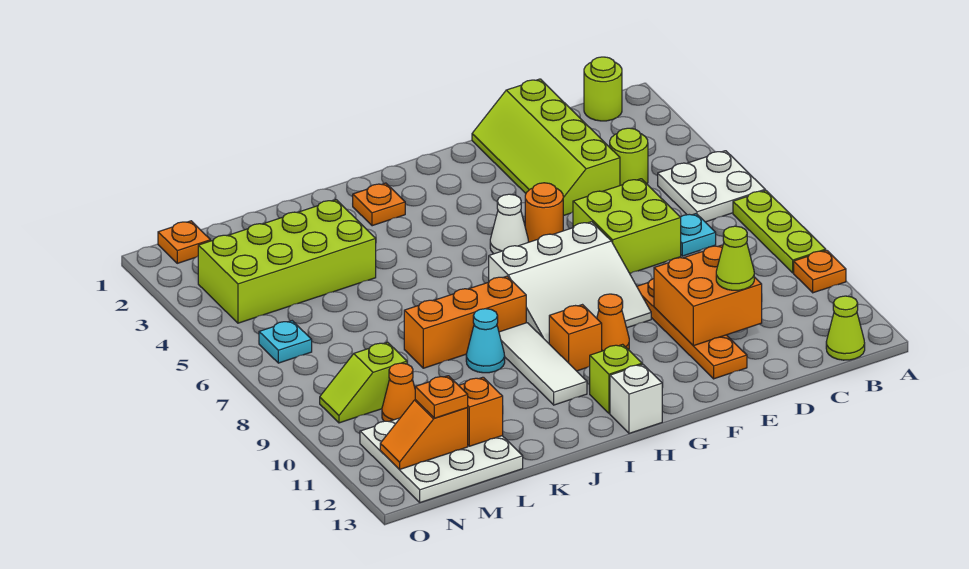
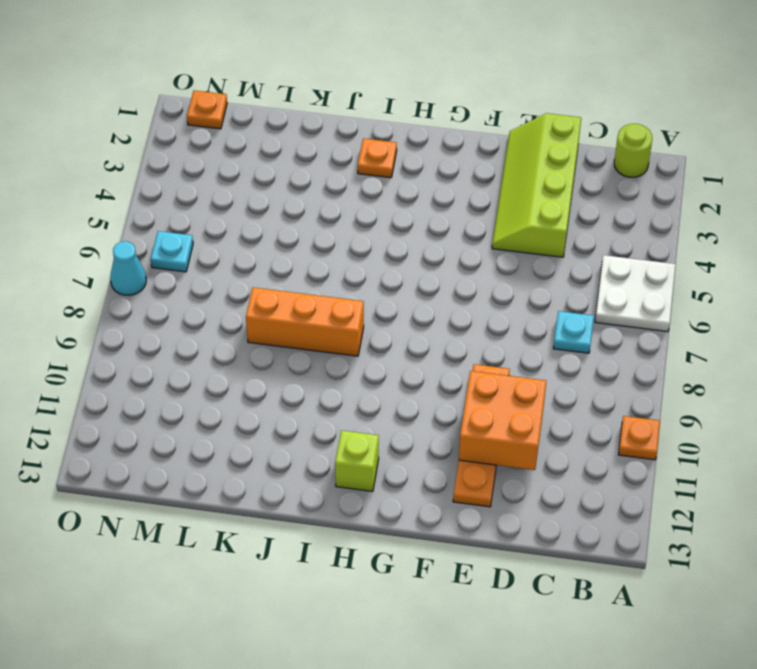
cyan cone O7 level 1 -> cyan cone J9 level 1
none -> lime plate A7:A9 level 1
none -> lime cone B13 level 1
none -> lime round brick C4 level 1
none -> lime brick D6:E7 level 1

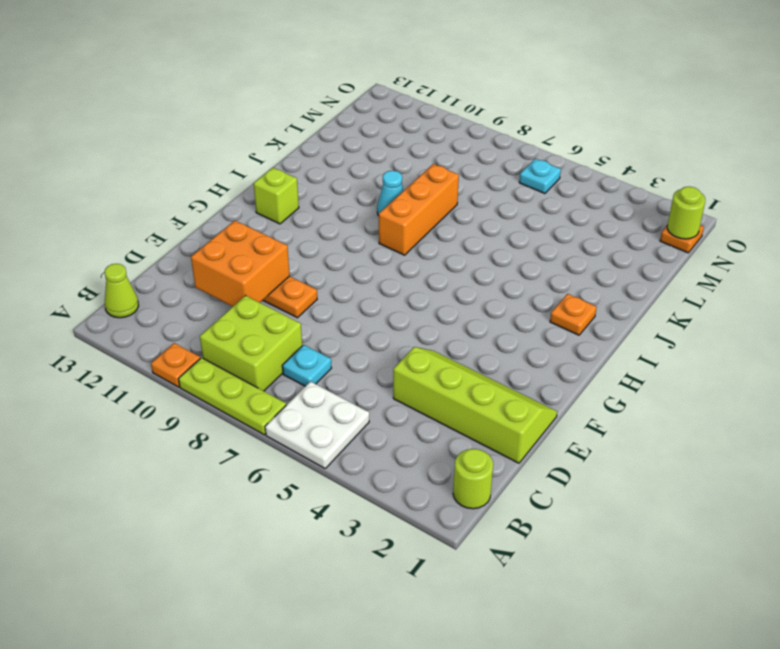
lime brick B8:C9 level 1 -> lime brick D6:E7 level 1
lime round brick N1 level 2 -> lime round brick C4 level 1
none -> orange round brick F5 level 1
none -> white slope F7:H9 level 1 top 7
none -> white cone G5 level 1
none -> orange cone G10 level 1

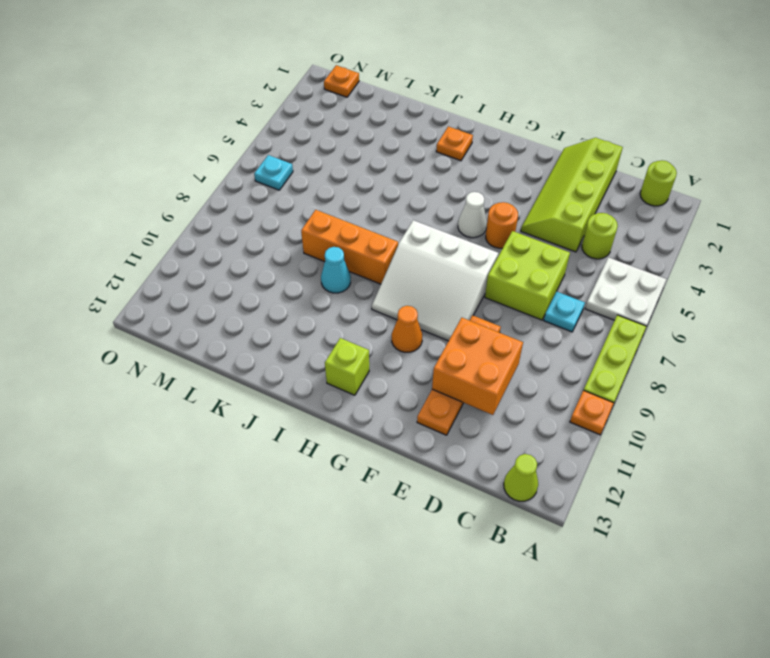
none -> orange brick H10 level 1
none -> white brick H13 level 1
none -> white tile I9:I11 level 1
none -> lime brick K3:N4 level 1

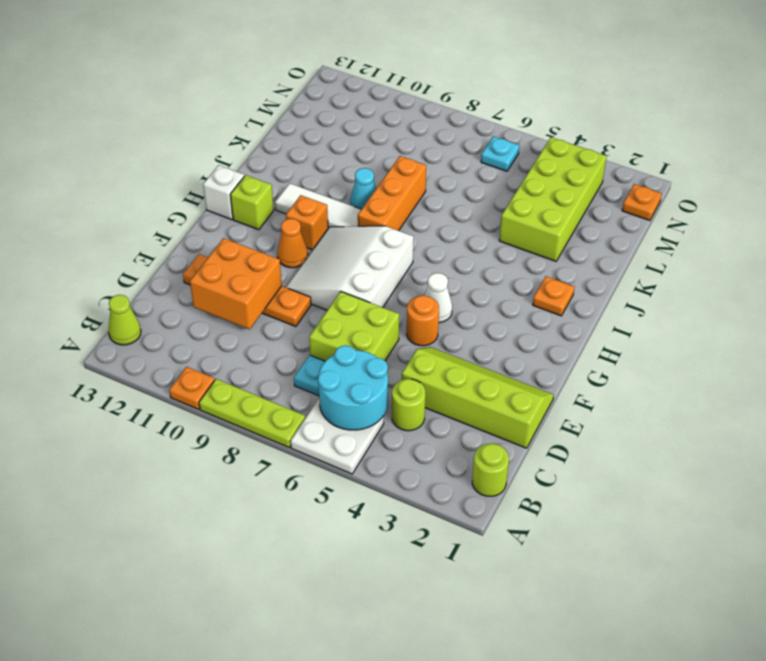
cyan round brick B5:C6 level 2 -> none
none -> white plate L11:N13 level 1
none -> lime slope M9:N9 level 1 top M
none -> orange cone M10 level 1
none -> orange brick L12 level 2

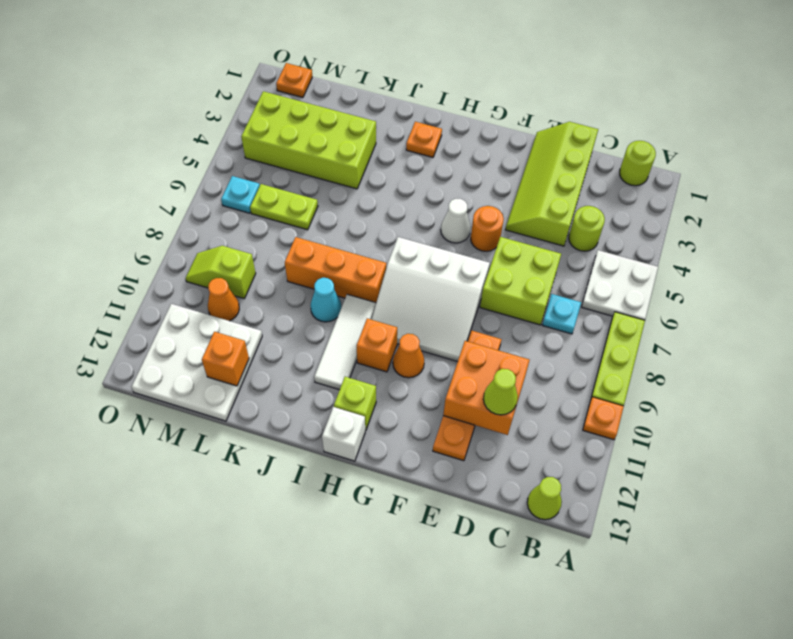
lime plate L6:M6 level 1 -> none
none -> orange slope M12:N12 level 2 top M
none -> orange plate M12 level 3

